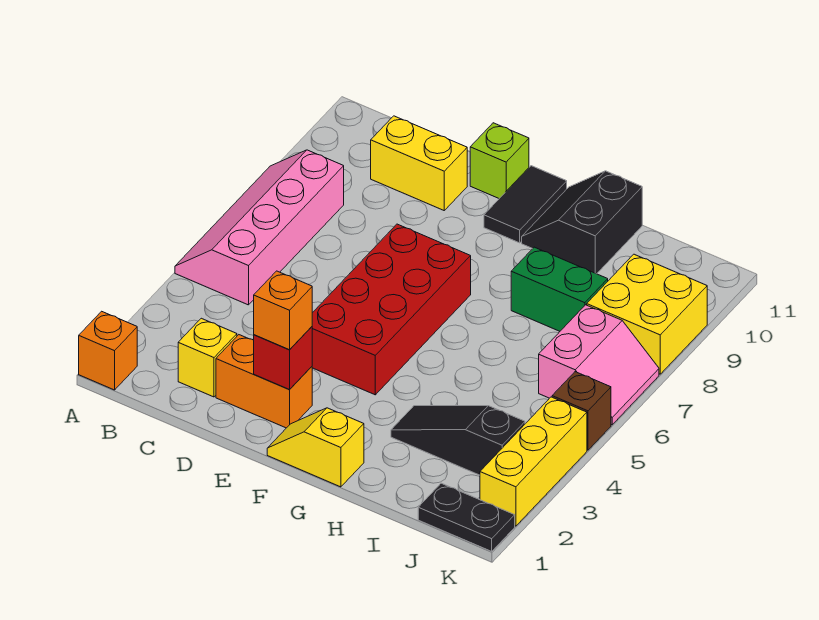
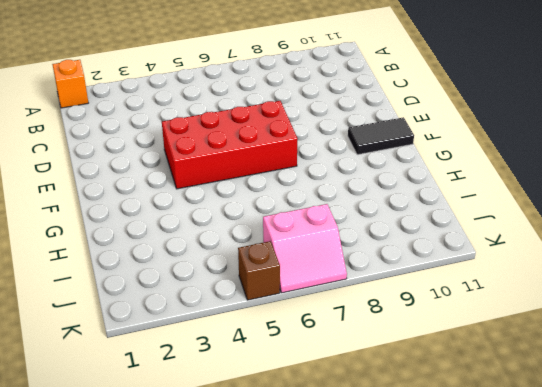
none -> pink slope A5:B8 level 1 top B
none -> yellow brick C2 level 1
none -> yellow brick C10:D10 level 1

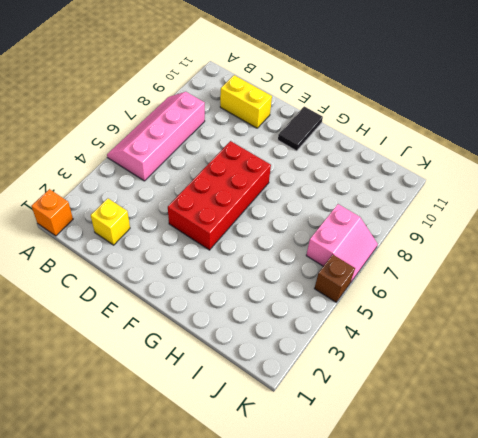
none -> orange brick D2:E2 level 1
none -> lime brick E11 level 1
none -> yellow slope F1:G1 level 1 top G

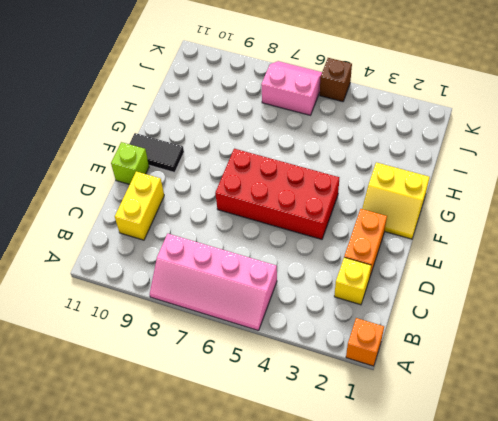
yellow slope F1:G2 level 1 top G -> yellow slope F1:G1 level 1 top G
none -> black slope G10:H11 level 1 top H
none -> black slope H3:J3 level 1 top J
none -> green brick H8:I8 level 1

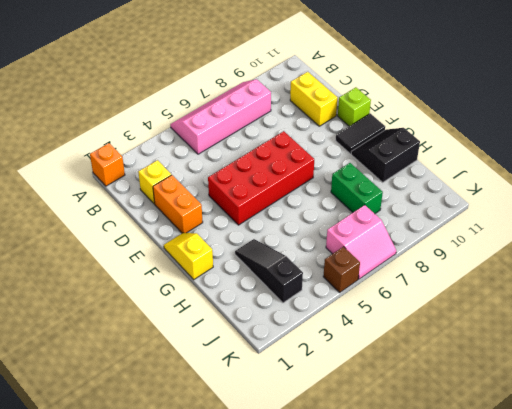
none -> black plate J1:K1 level 1
none -> yellow brick J8:K9 level 1
none -> yellow brick K2:K4 level 1

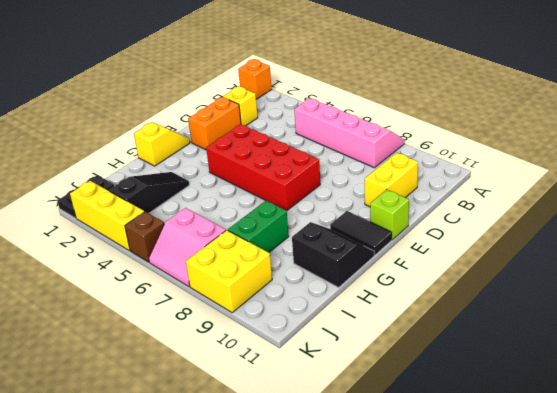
none -> red brick E2 level 2
none -> orange brick E2 level 3

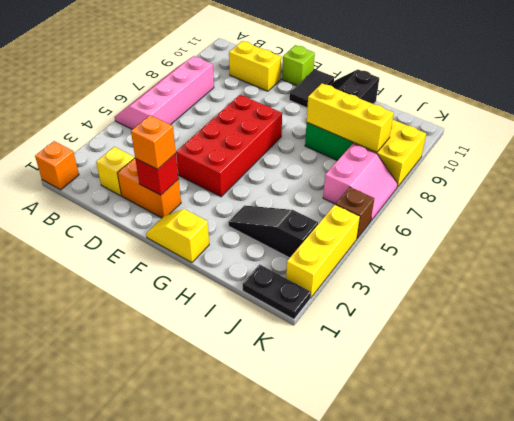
yellow brick H8:J8 level 2 -> none

